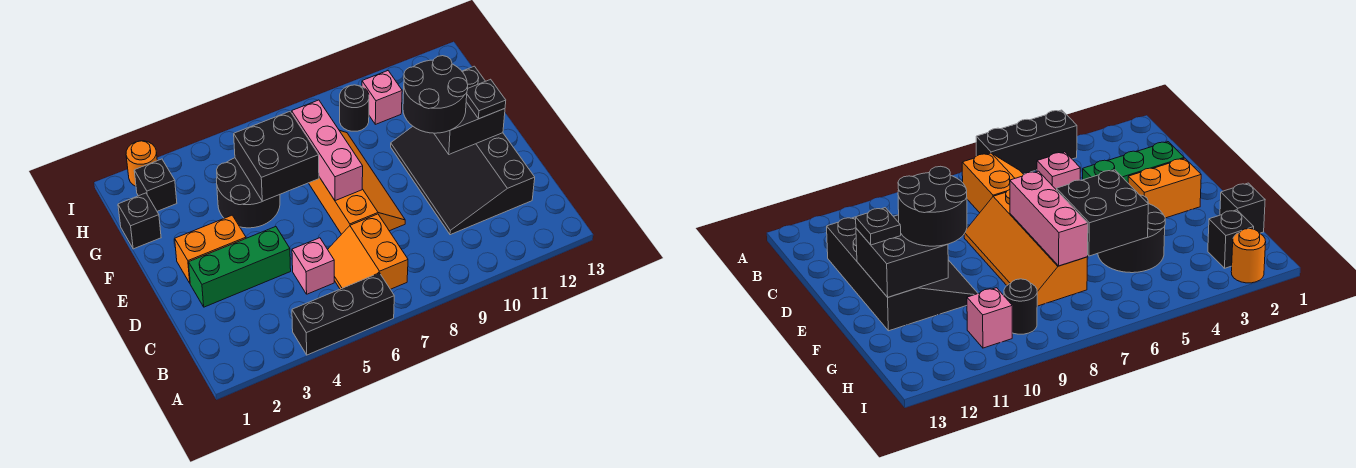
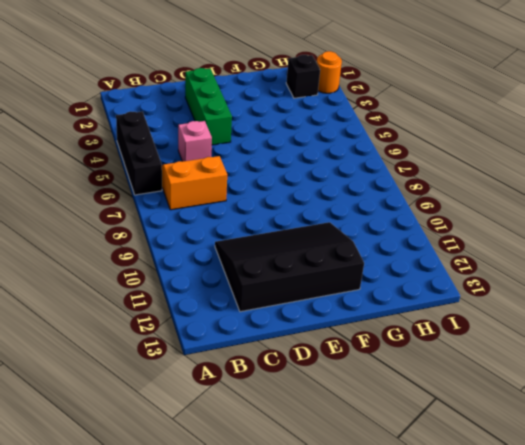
none -> orange slope D7:G8 level 1 top 7
none -> orange brick E2:E3 level 1
none -> black round brick F4:G5 level 1

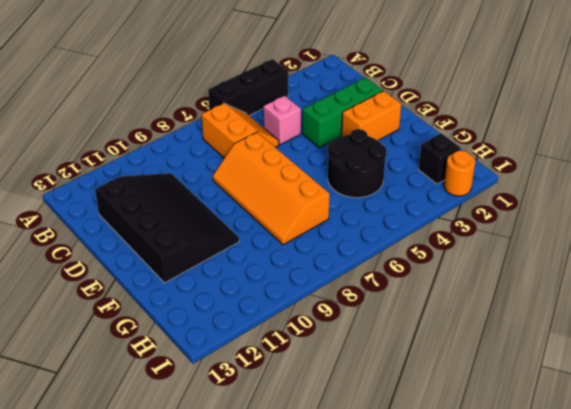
none -> black brick G1 level 1
none -> black round brick H9 level 1
none -> pink brick H10 level 1

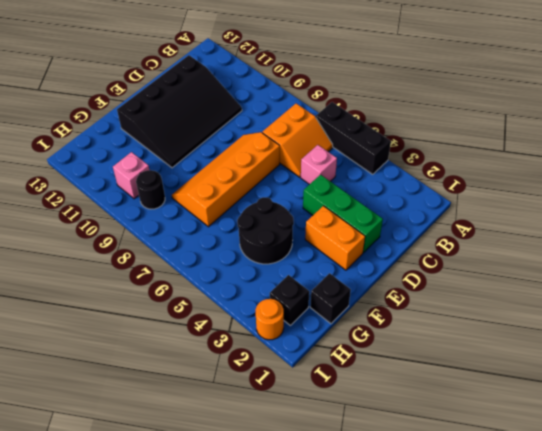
none -> pink brick E7:G7 level 2
none -> black brick E11:F12 level 2
none -> black brick F5:G6 level 2

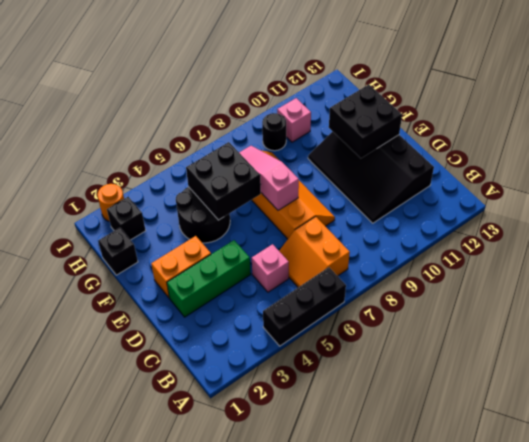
pink slope E7:G7 level 2 top E -> pink brick E7:G7 level 2
none -> black round brick E10:F11 level 3
none -> black plate E12 level 3

